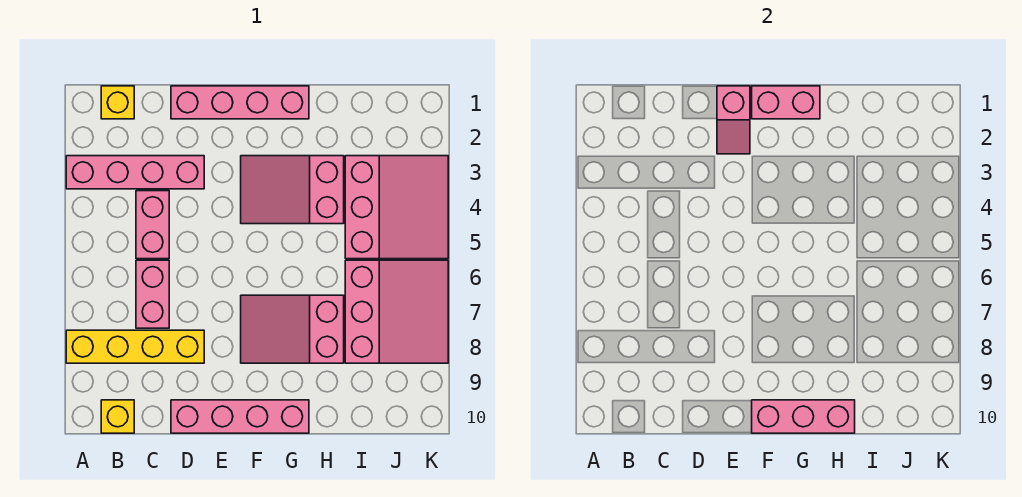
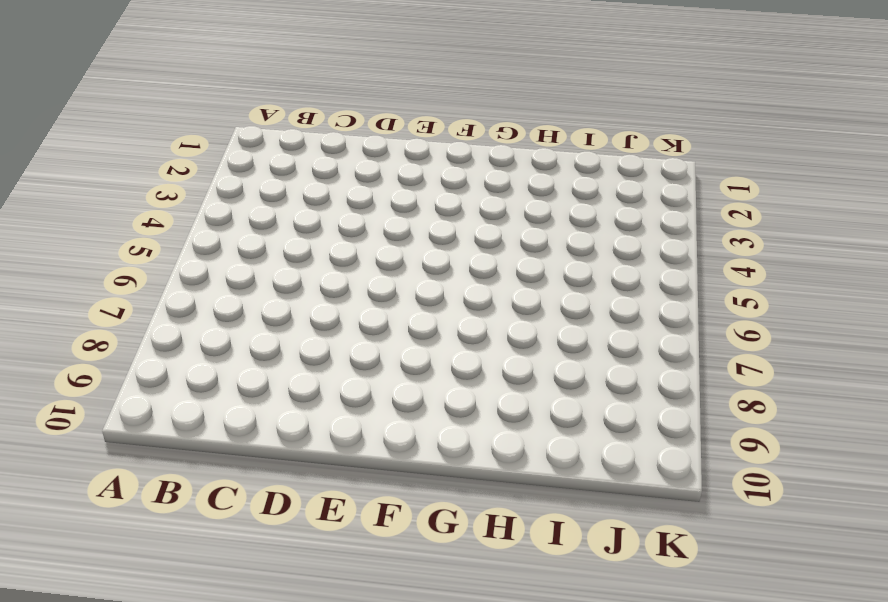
none -> pink brick A3:D3 level 1
none -> yellow brick A8:D8 level 1
none -> yellow brick B1 level 1

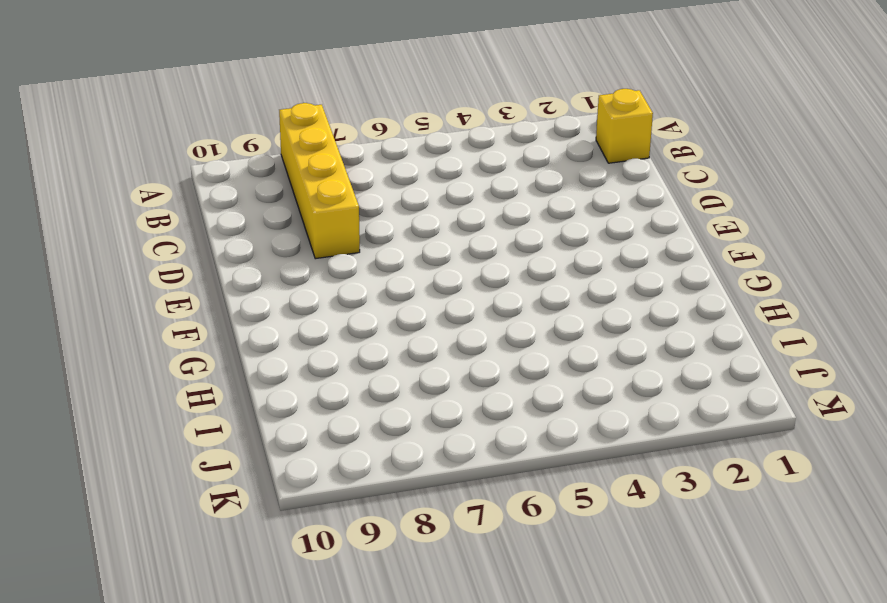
none -> pink brick A3:D3 level 1
none -> yellow brick B10 level 1
none -> pink brick C4:C5 level 1

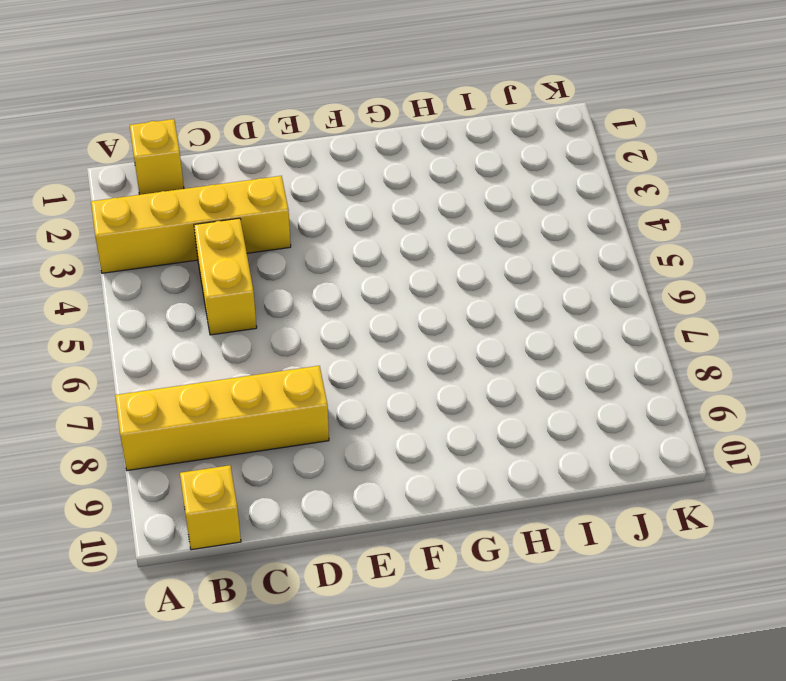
yellow brick A3:D3 level 1 -> pink brick A3:D3 level 1
yellow brick C4:C5 level 1 -> pink brick C4:C5 level 1
none -> pink brick C6:C7 level 1
none -> pink brick D1:G1 level 1
none -> pink brick D10:G10 level 1

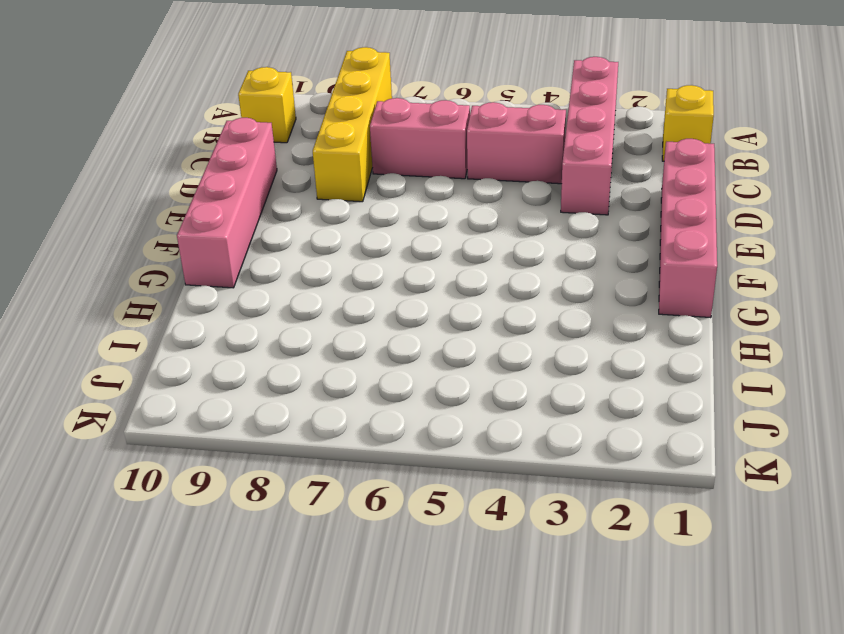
none -> pink slope F3:H4 level 1 top H
none -> pink slope F7:H8 level 1 top H
none -> pink slope I3:K5 level 1 top I

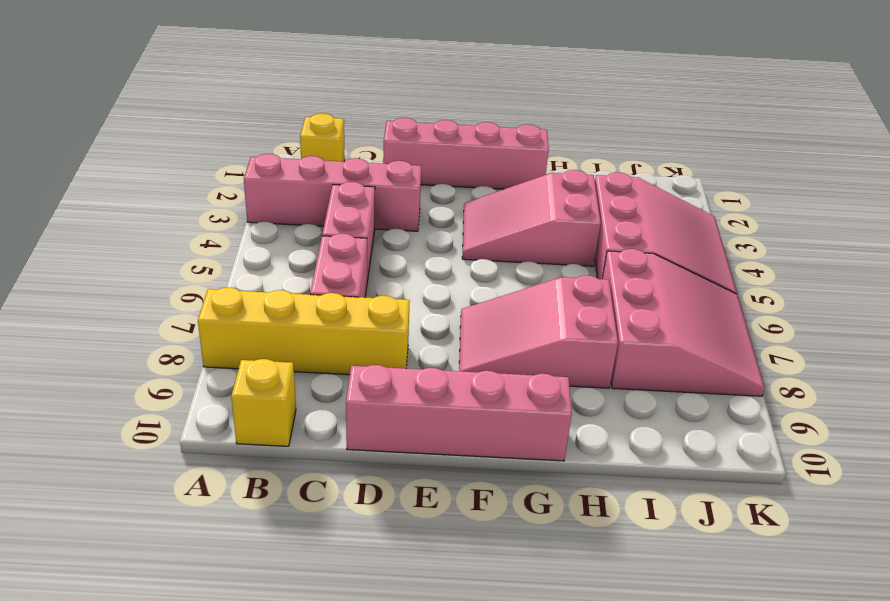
none -> pink slope E1:E2 level 2 top 1
none -> pink brick F1:G1 level 2
none -> pink brick F10:H10 level 2

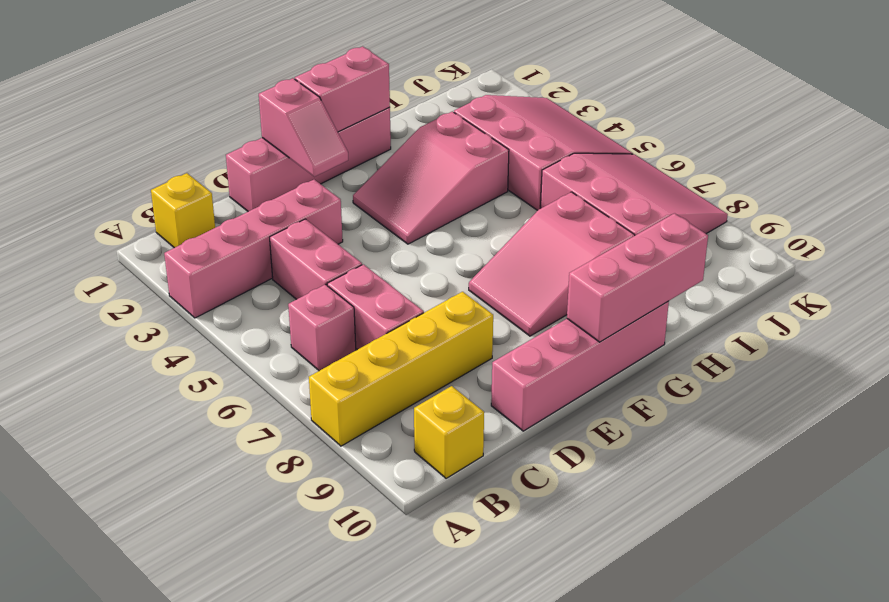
pink brick B6 level 1 -> none

